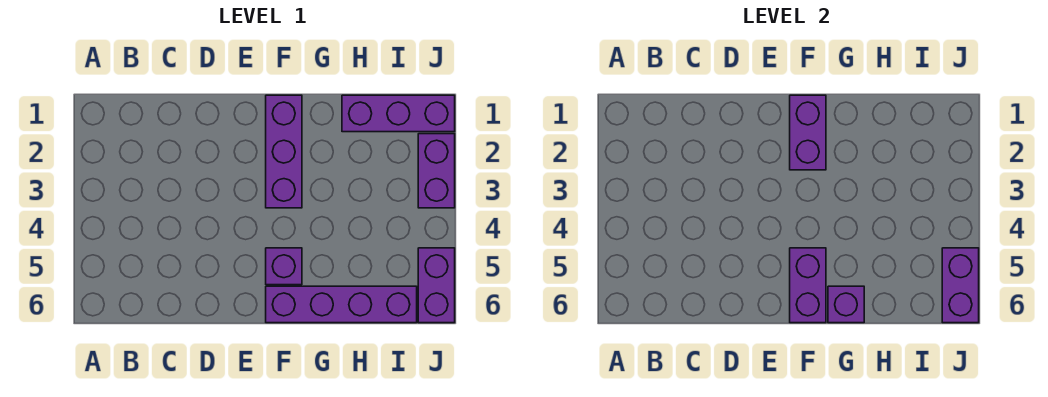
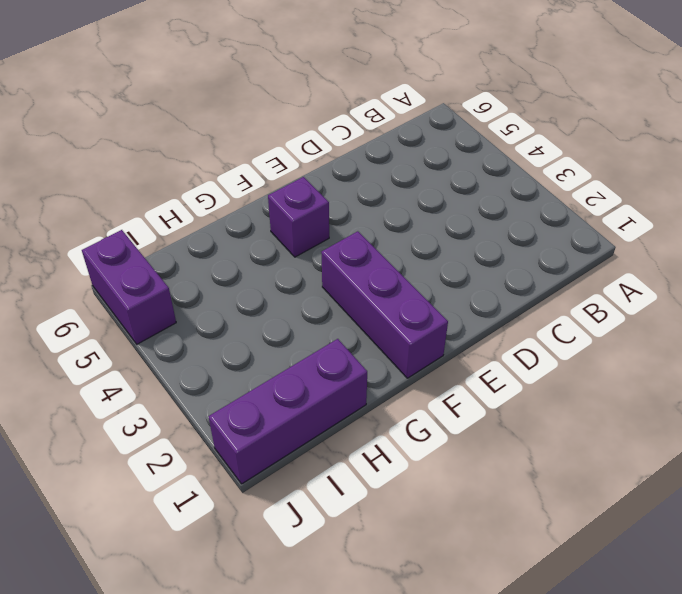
none -> purple brick F6:I6 level 1
none -> purple brick J2:J3 level 1

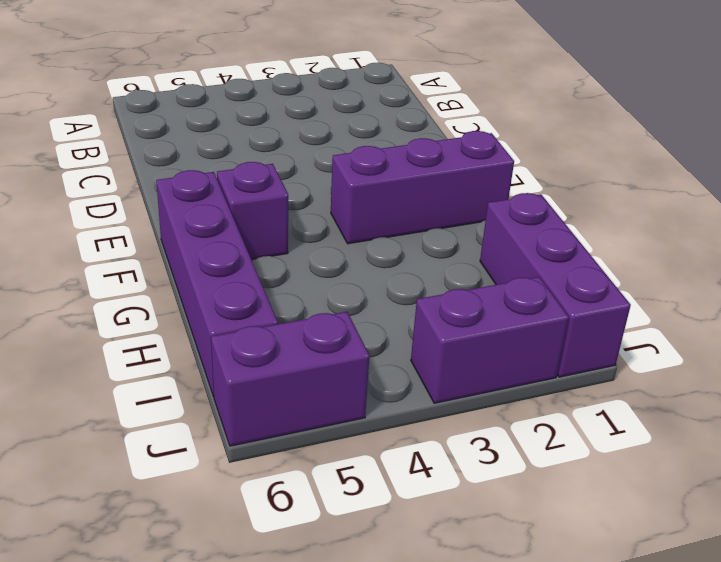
none -> purple brick F1:F2 level 2
none -> purple brick F5:F6 level 2

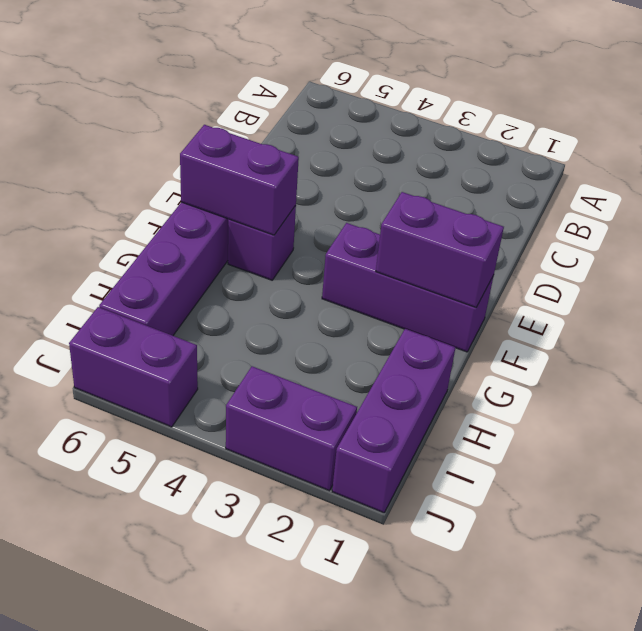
none -> purple brick G6 level 2
none -> purple brick J5:J6 level 2

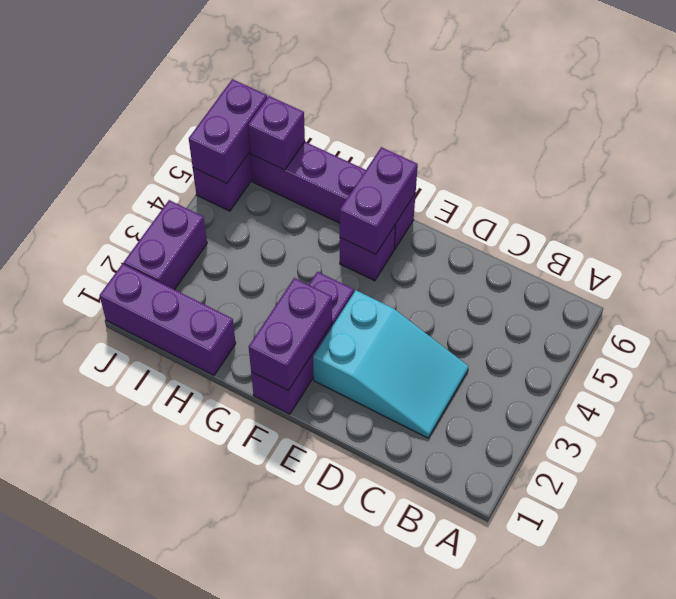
cyan slope C2:E3 level 1 top E -> none
purple brick I6 level 2 -> purple brick G6 level 2

